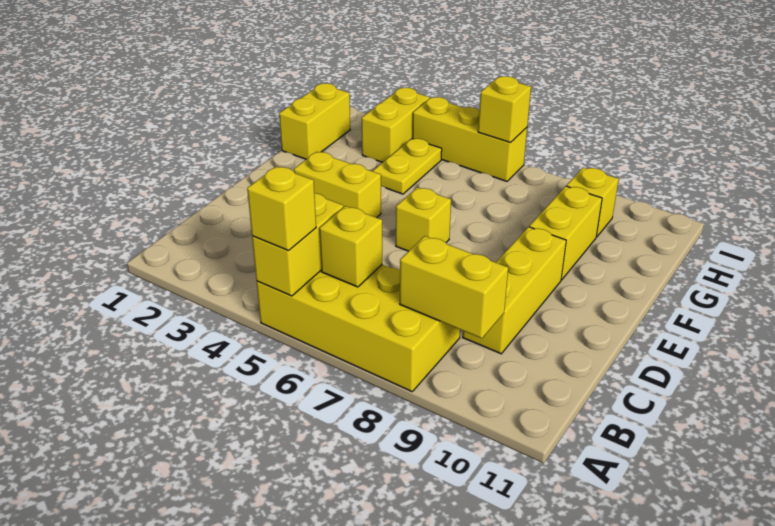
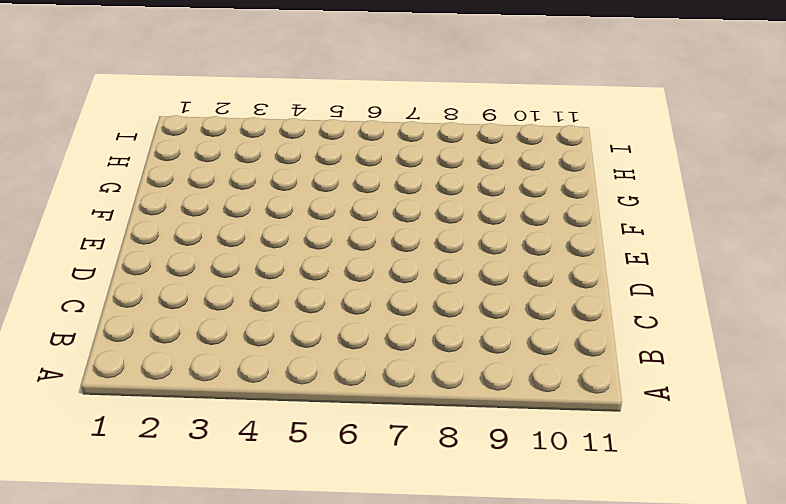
none -> yellow brick A5:B8 level 1
none -> yellow brick C9:E9 level 1
none -> yellow brick E3:E4 level 1

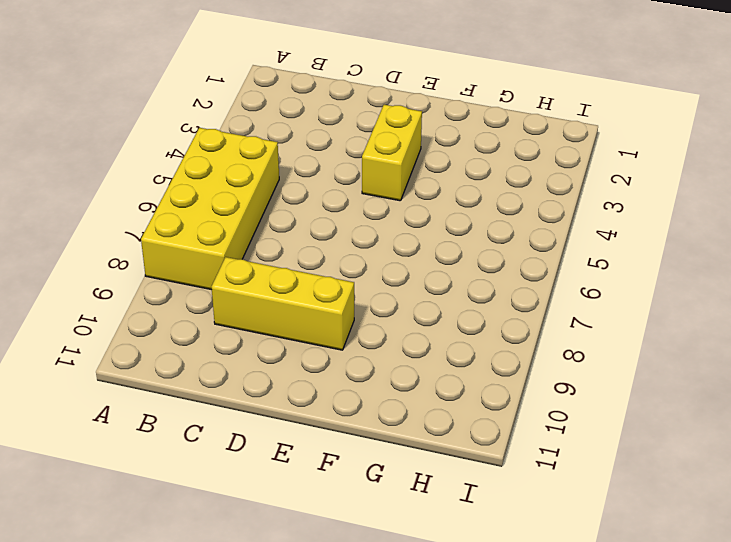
none -> yellow brick E6 level 1
none -> yellow brick F9:G9 level 1
none -> yellow brick G1:H1 level 1

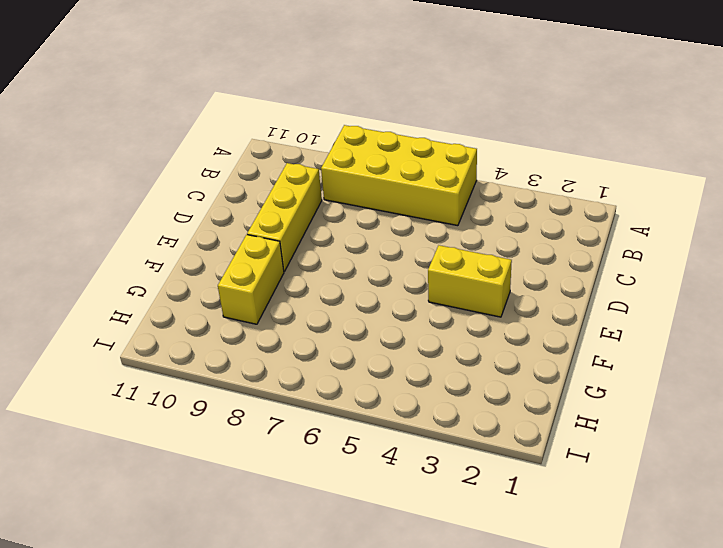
none -> yellow brick E6 level 1
none -> yellow brick G1:H1 level 1
none -> yellow plate G4:H4 level 1

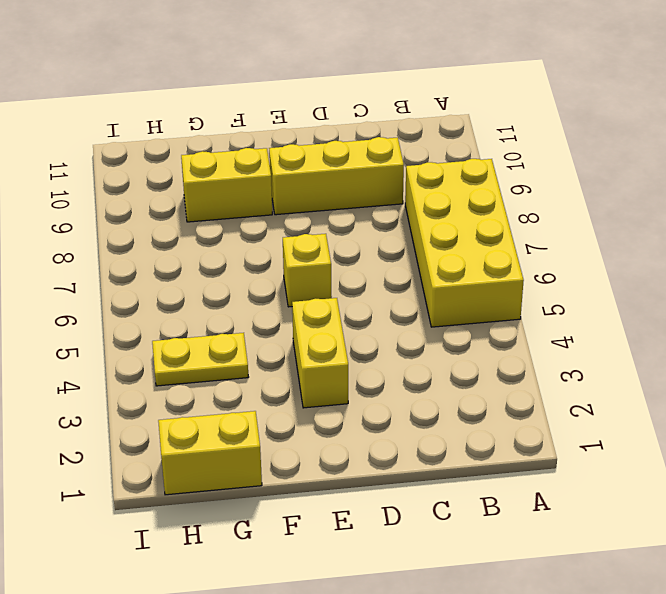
none -> yellow brick H3:I3 level 1
none -> yellow brick H9 level 1
none -> yellow brick I4:I6 level 1

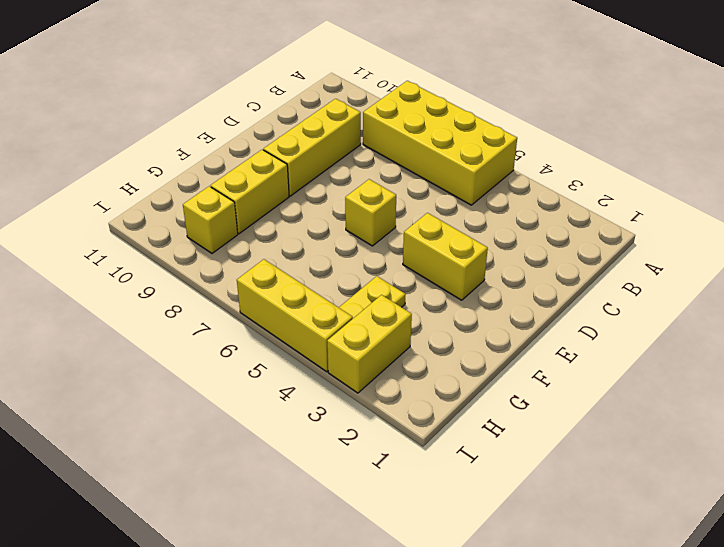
none -> yellow brick G1:H1 level 1
none -> yellow brick A5:B5 level 2
none -> yellow brick B6 level 2

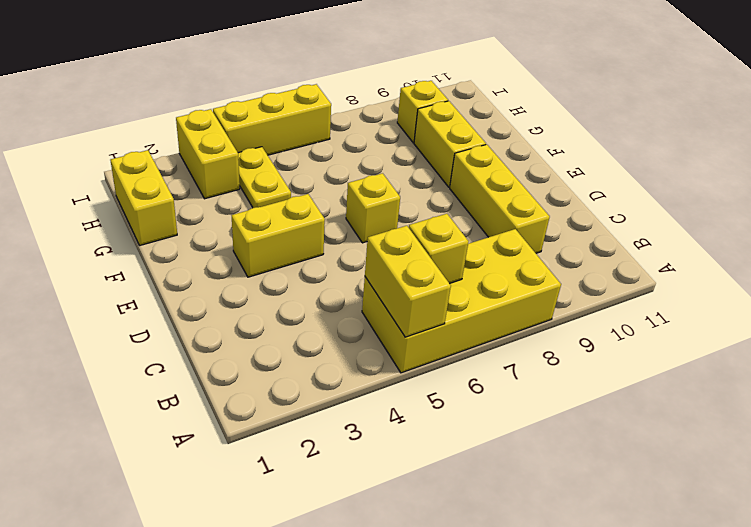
none -> yellow brick B8:B9 level 2
none -> yellow brick I6 level 2
none -> yellow brick A5 level 3

